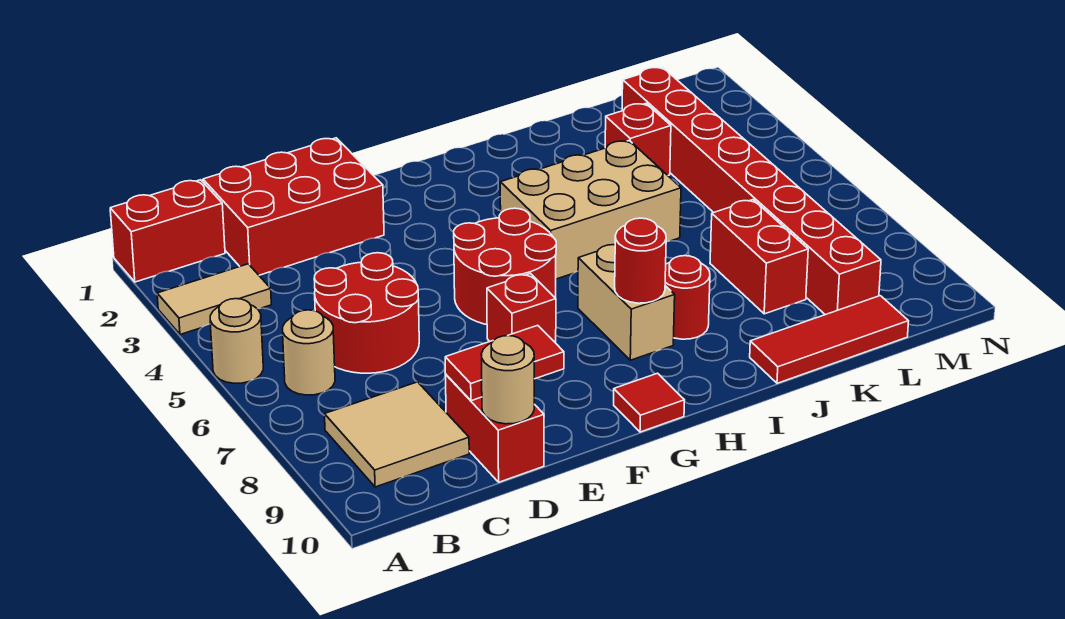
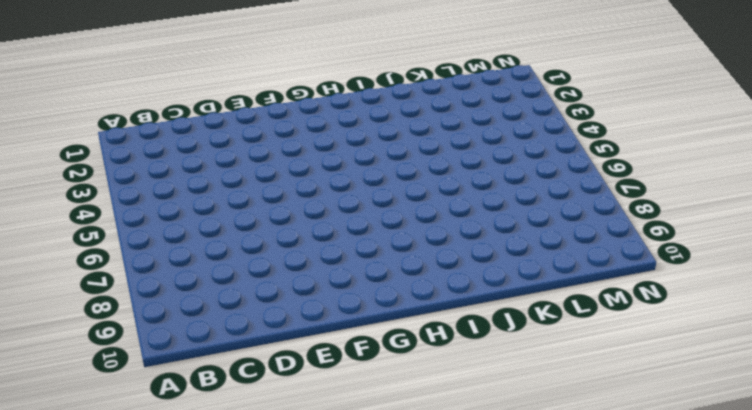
none -> red brick A1:B1 level 1
none -> tan tile A3:B3 level 1
none -> tan round brick A5 level 1

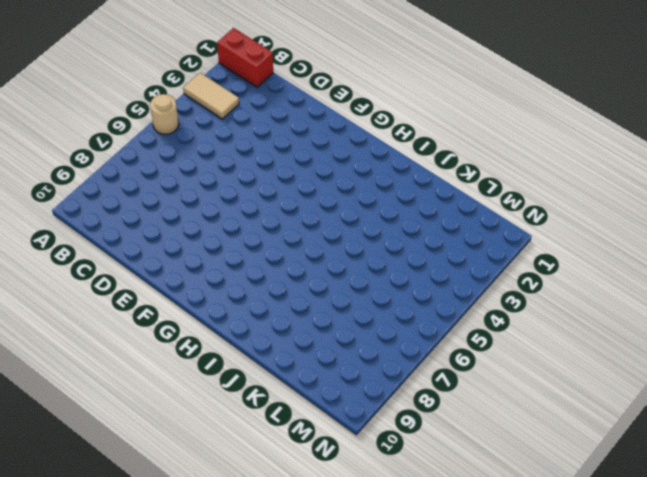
none -> tan round brick B6 level 1
none -> tan tile B8:C9 level 1
none -> red brick C1:E2 level 1

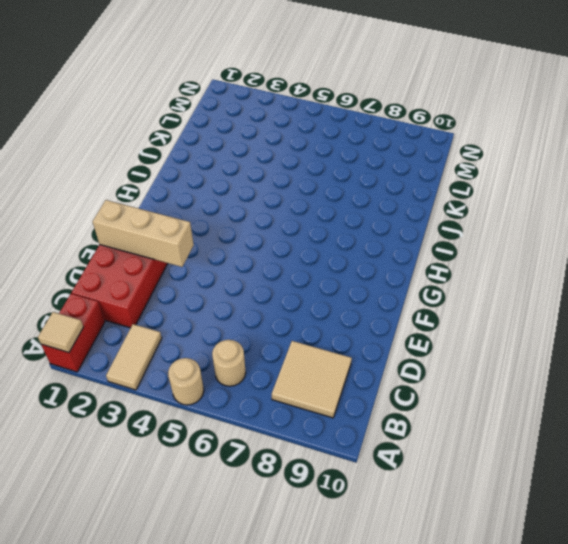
tan tile A1 level 2 -> none
tan brick E1:E3 level 2 -> none
none -> red round brick C5:D6 level 1
none -> red brick D9:D10 level 1
none -> red round brick F5:G6 level 1

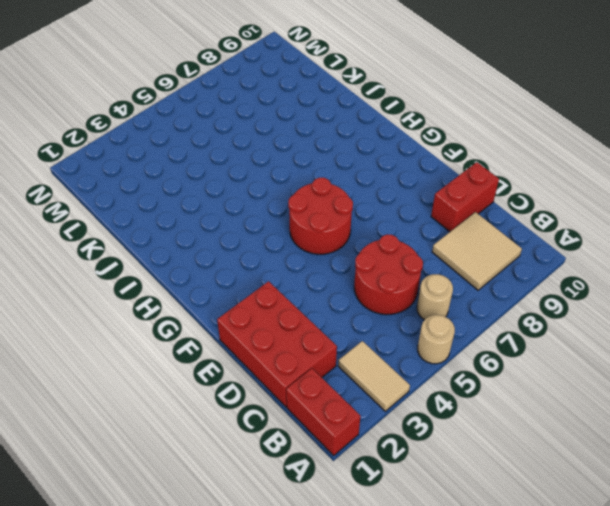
none -> red brick F7 level 1
none -> red tile G10 level 1
none -> tan brick H4:J5 level 1

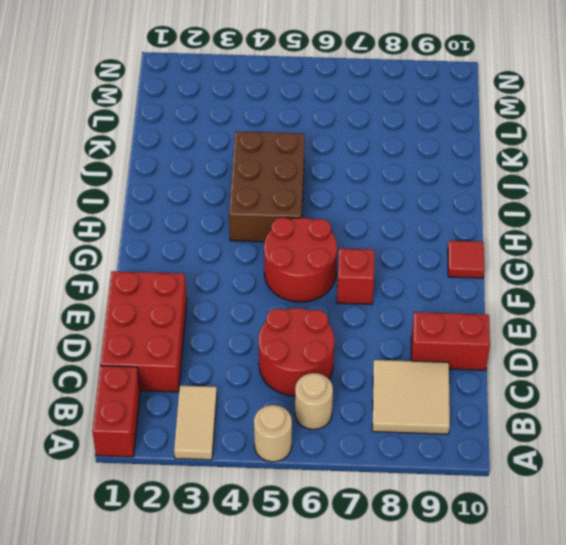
brown brick H4:J5 level 1 -> tan brick H4:J5 level 1
none -> tan brick H7:H8 level 1
none -> red round brick I8 level 1
none -> red tile J10:L10 level 1

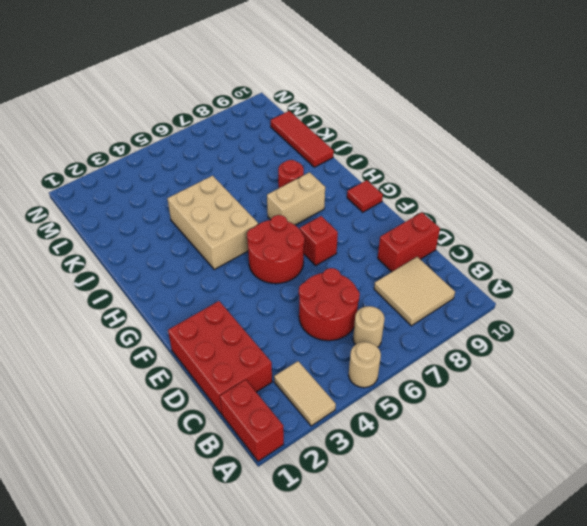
none -> red brick K3 level 1
none -> red brick K7:K8 level 1
none -> red brick L2:L9 level 1

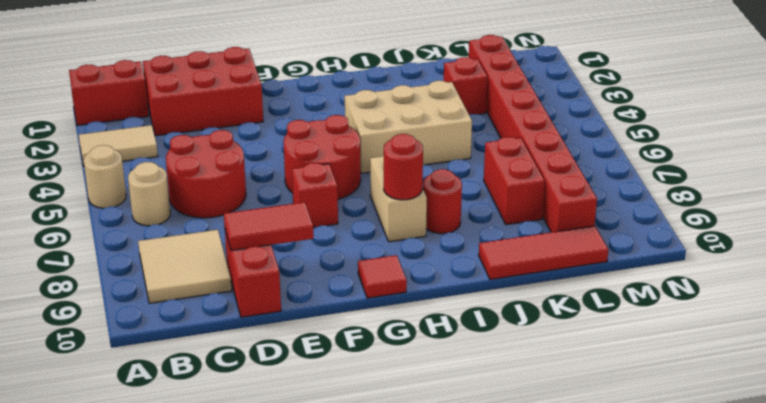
none -> tan round brick D10 level 2

